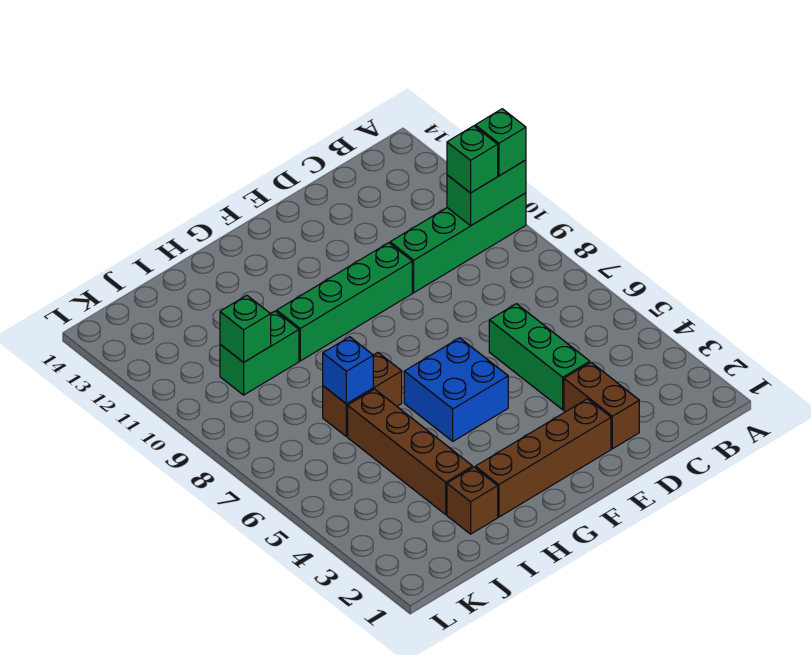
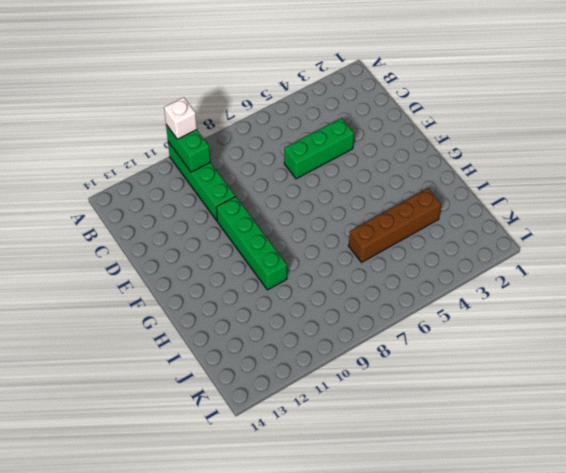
white brick A10 level 3 -> green brick A10 level 3
none -> brown brick D2:D3 level 1
none -> brown brick E2:H2 level 1
none -> blue brick F5:G6 level 1

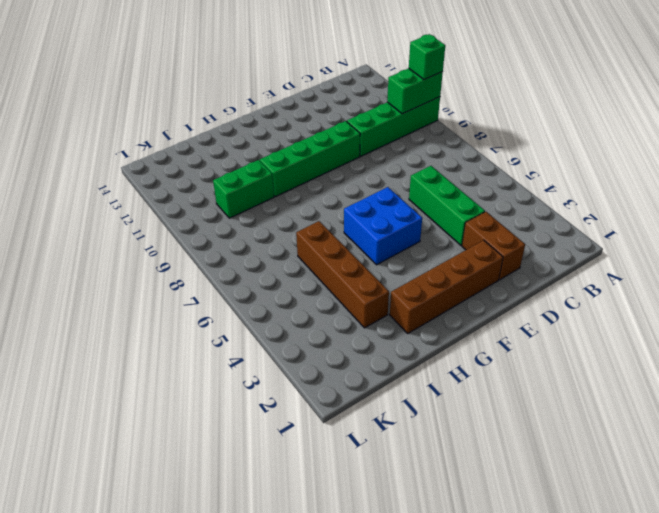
none -> brown brick H7:I7 level 1
none -> brown brick I2 level 1
none -> blue brick I7 level 2

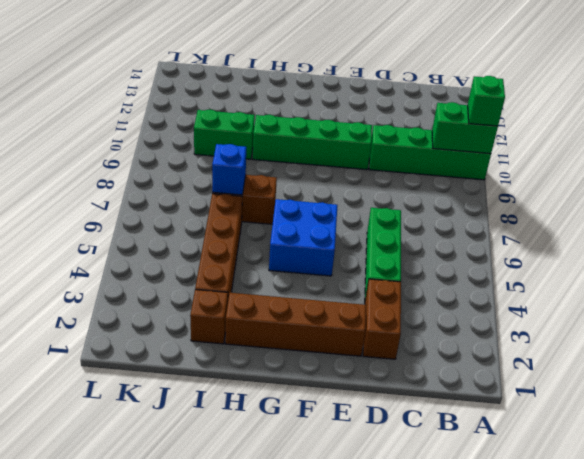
none -> green brick J10 level 2
none -> green brick B10 level 3

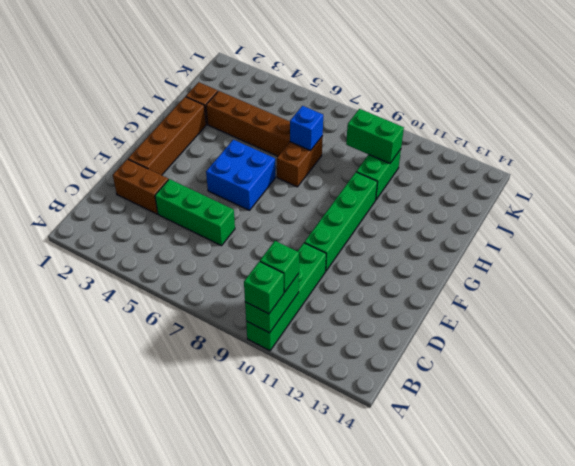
green brick J9:J10 level 2 -> green brick J10 level 2

